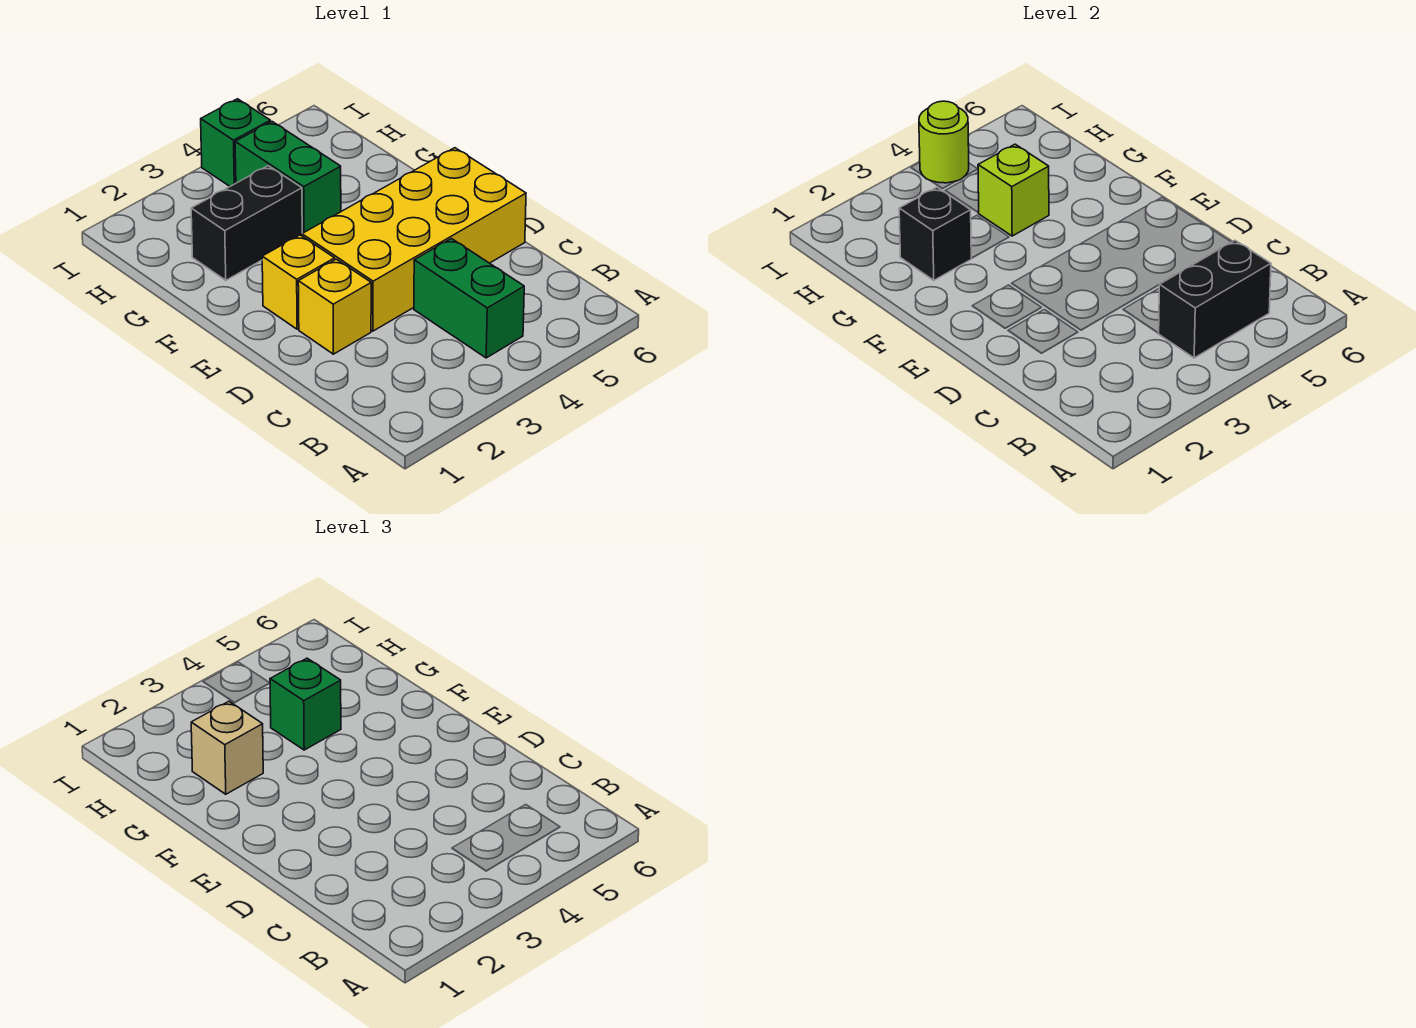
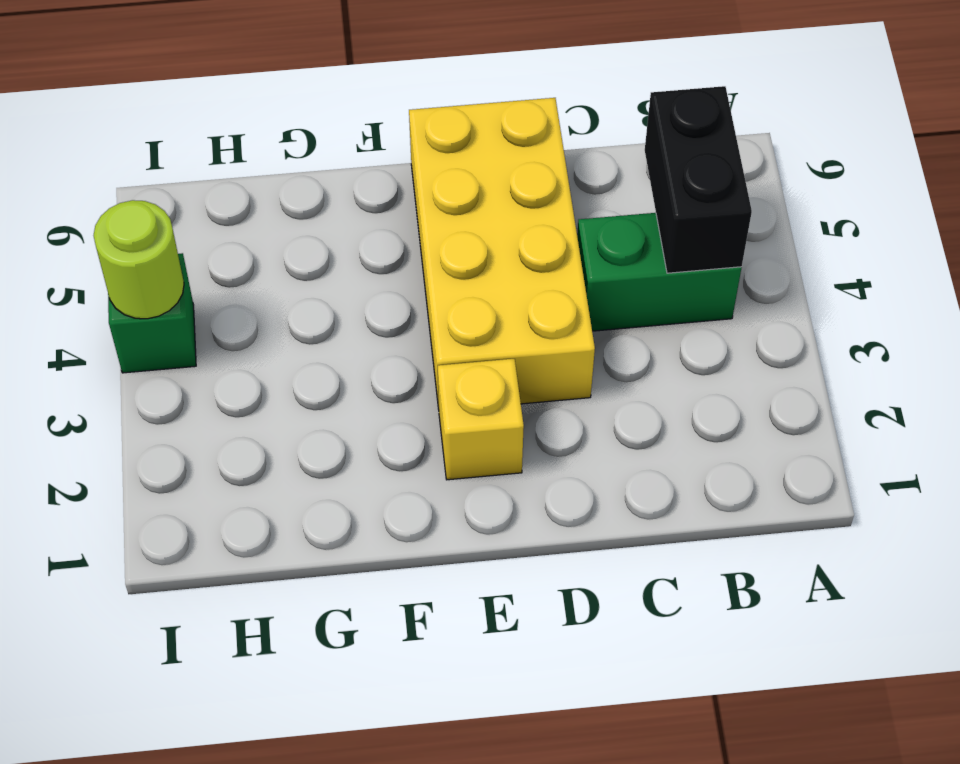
none -> yellow brick D2 level 1
none -> black brick G2:G3 level 1
none -> green brick G4:H4 level 1

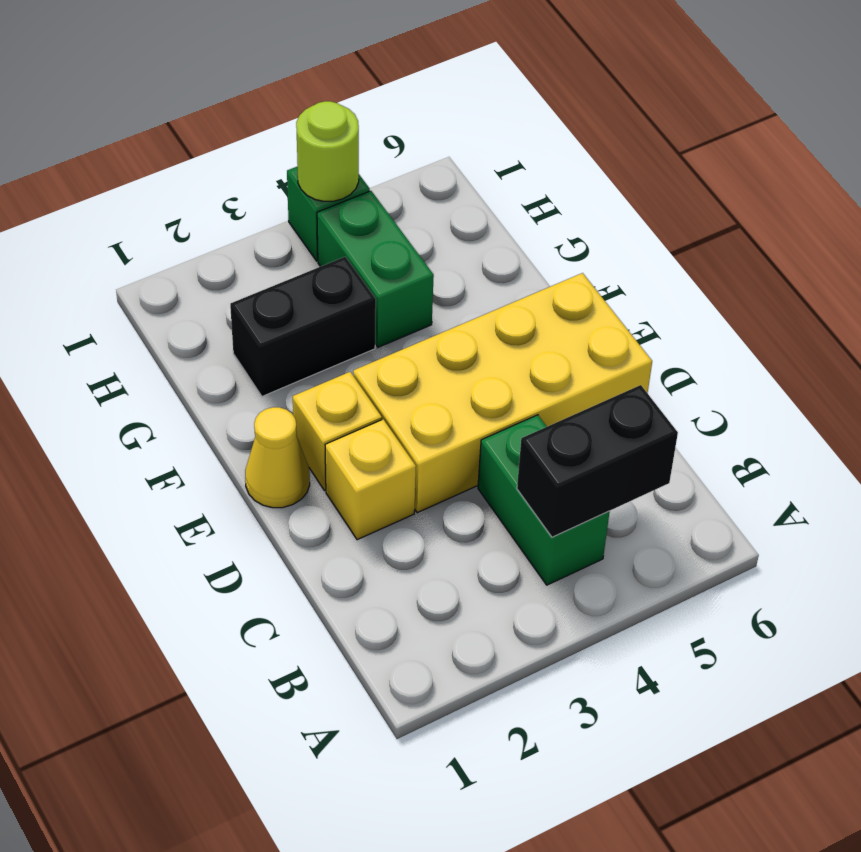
yellow cone E1 level 1 -> none
none -> black brick G2 level 2
none -> lime brick G4 level 2
none -> tan brick G2 level 3

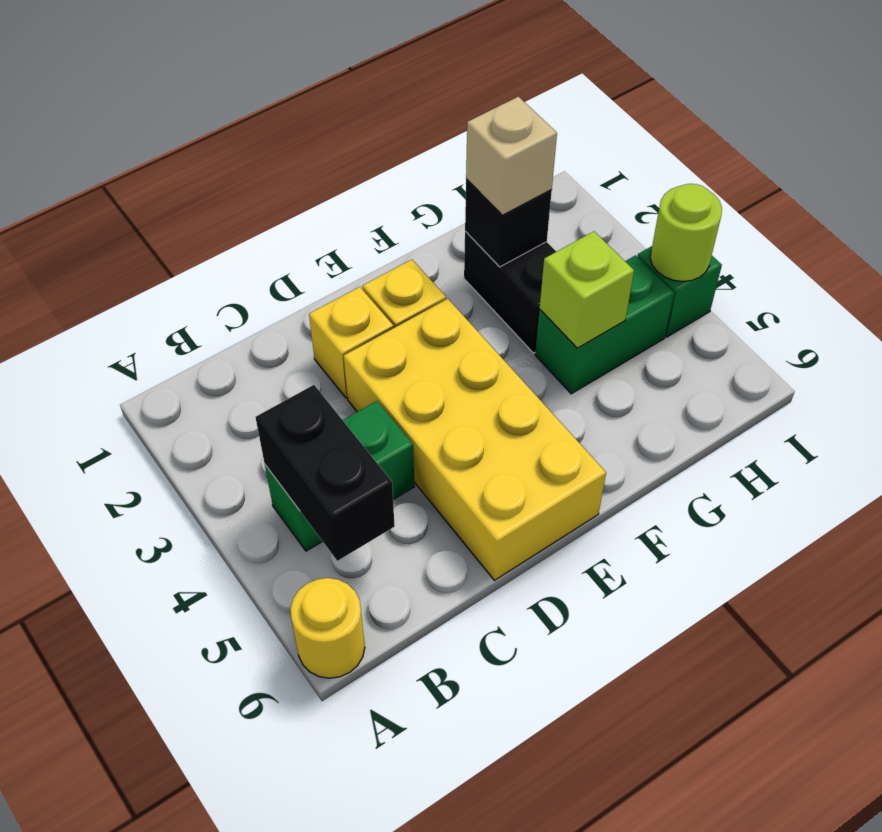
yellow round brick A6 level 1 -> none
none -> green brick G4 level 3

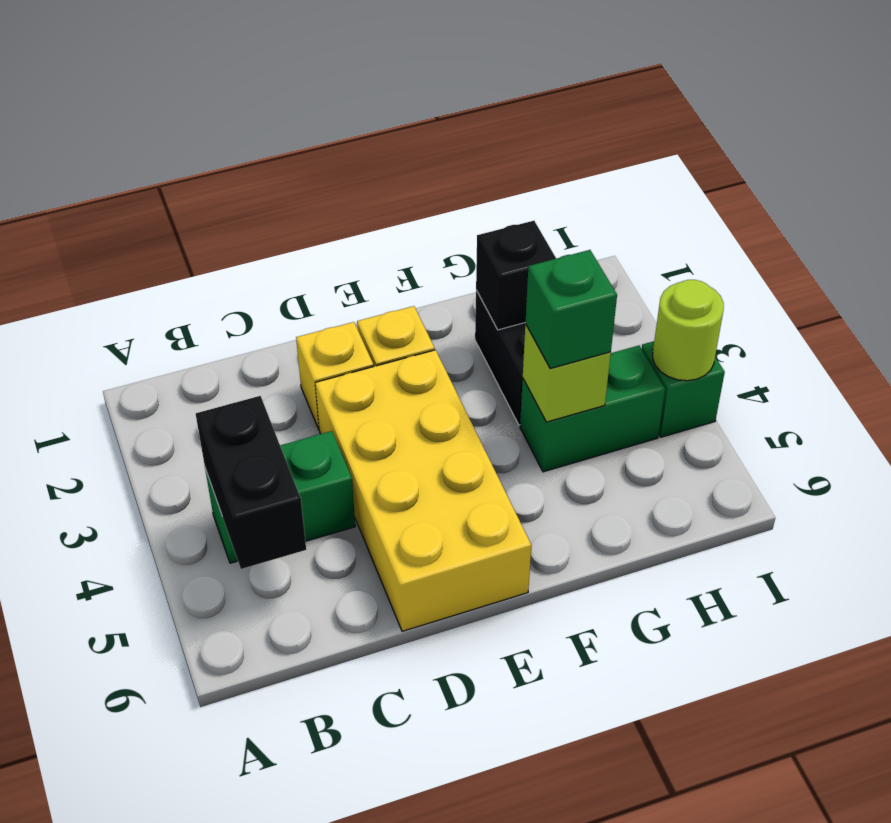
none -> tan brick G2 level 3

